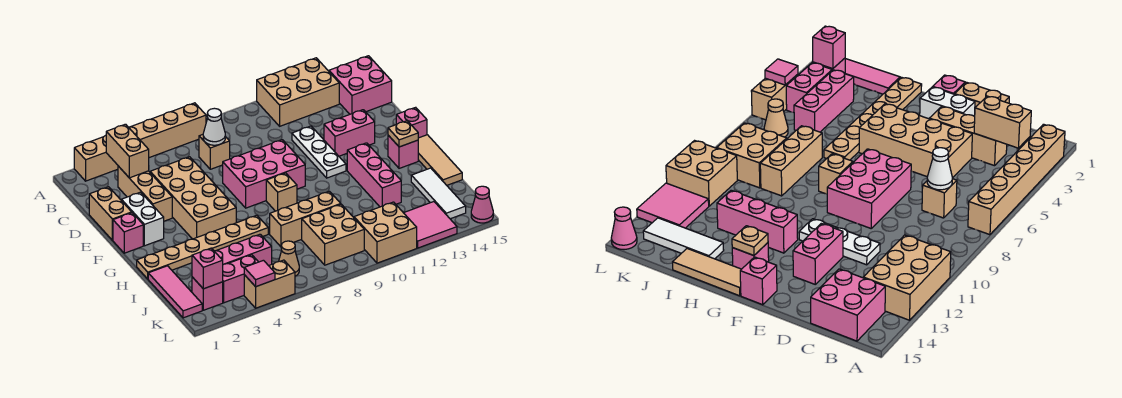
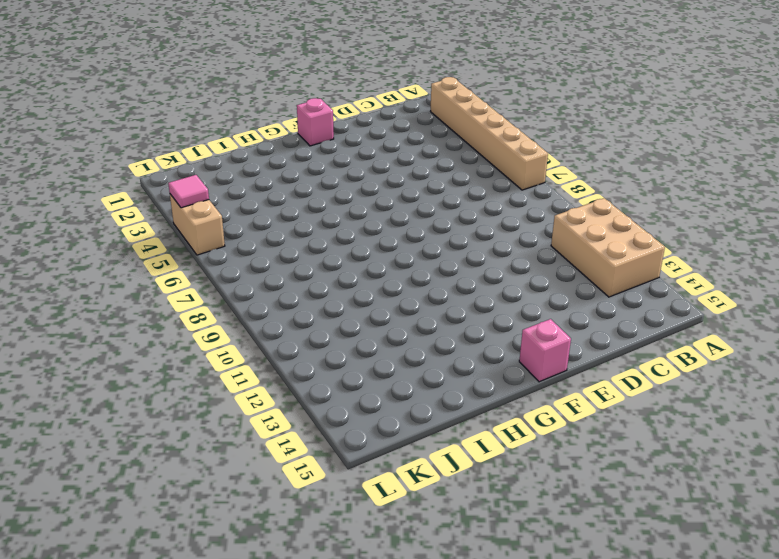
none -> pink brick B14:C15 level 1
none -> tan brick C3:E3 level 1
none -> tan brick C7 level 1
none -> tan brick D1:E1 level 1

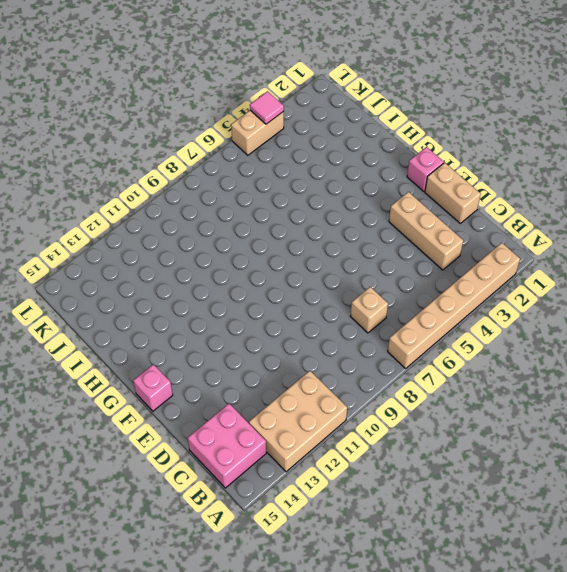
none -> tan brick D4:G5 level 1
none -> white plate D11:F11 level 1
none -> white brick E2:F2 level 1
none -> pink brick E7:F9 level 1

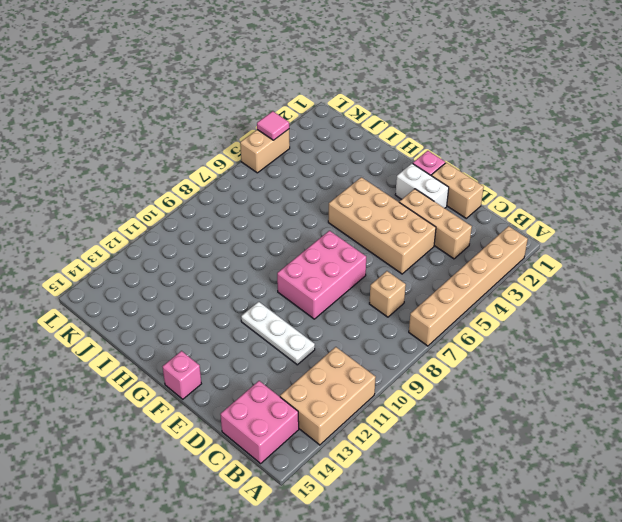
none -> pink brick E12:E13 level 1
none -> tan brick G8 level 1
none -> pink brick G12:I12 level 1
none -> pink brick G14 level 1

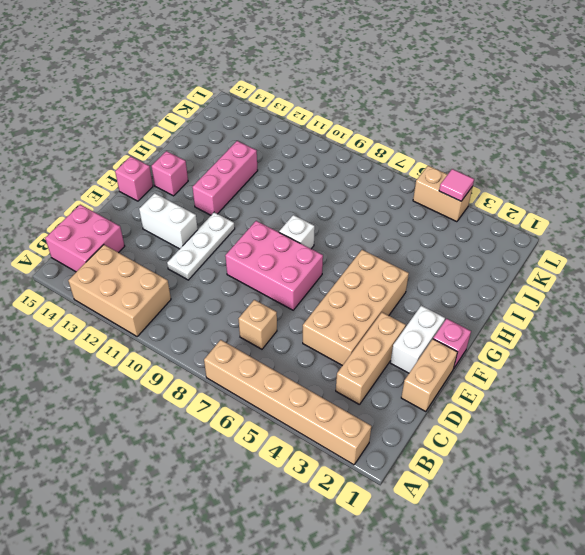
white brick E12:E13 level 1 -> pink brick E12:E13 level 1
white brick G8 level 1 -> tan brick G8 level 1
none -> tan tile G15:I15 level 1
none -> tan plate H1:H6 level 1
none -> pink tile I1:K1 level 1
none -> tan brick I7:I9 level 1

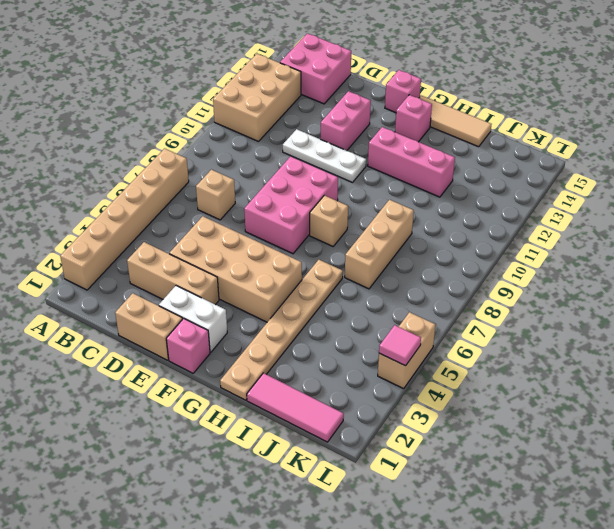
none -> white tile I14:K14 level 1
none -> pink brick J3:J5 level 1
none -> tan brick J8:K9 level 1
none -> pink brick K2 level 1

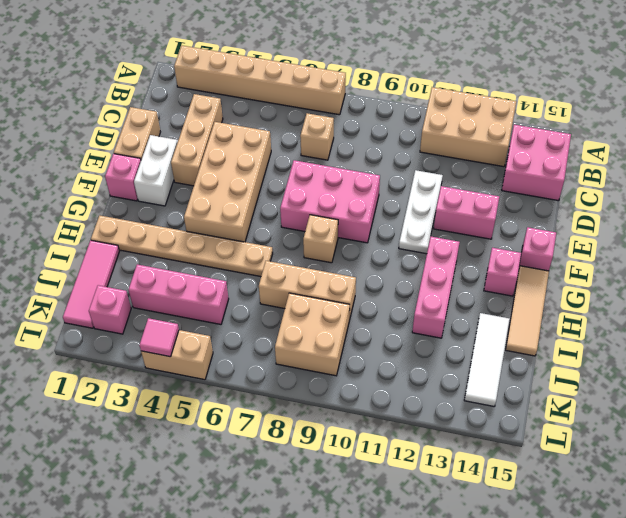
none -> pink brick K3:K4 level 1
none -> tan cone K6 level 1
none -> tan brick K10:L11 level 1
none -> pink tile K12:L13 level 1

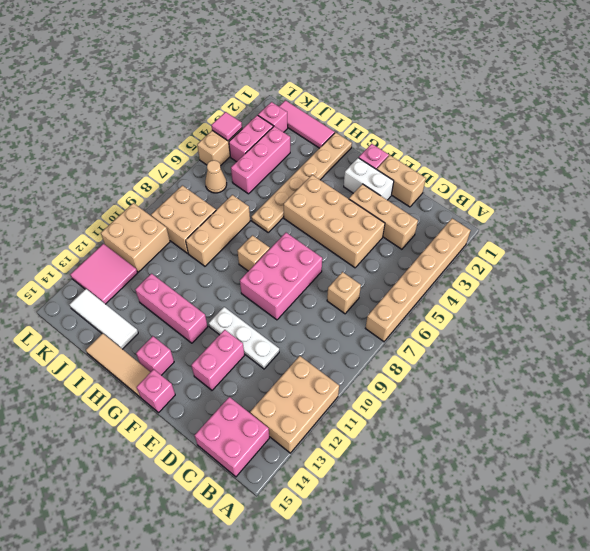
none -> pink cone L15 level 1
none -> tan brick B3:C3 level 2
none -> white cone C7 level 2
none -> tan plate G14 level 2

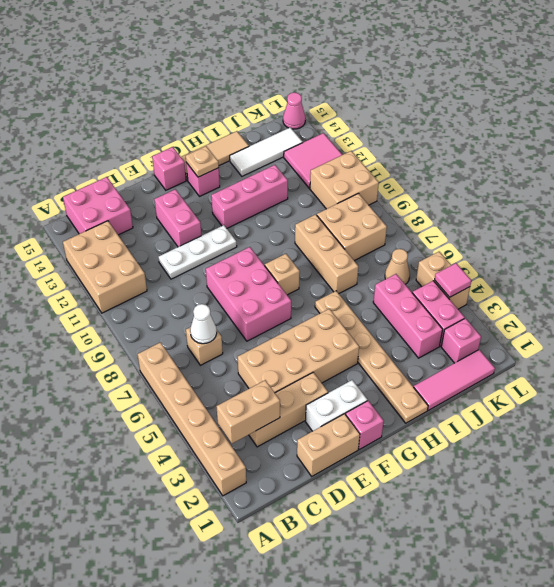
none -> pink brick K2 level 2

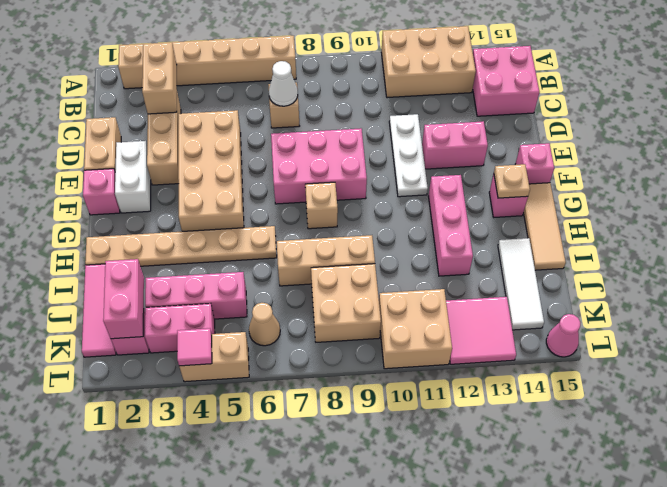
pink brick J2:K2 level 2 -> pink brick K2 level 2

